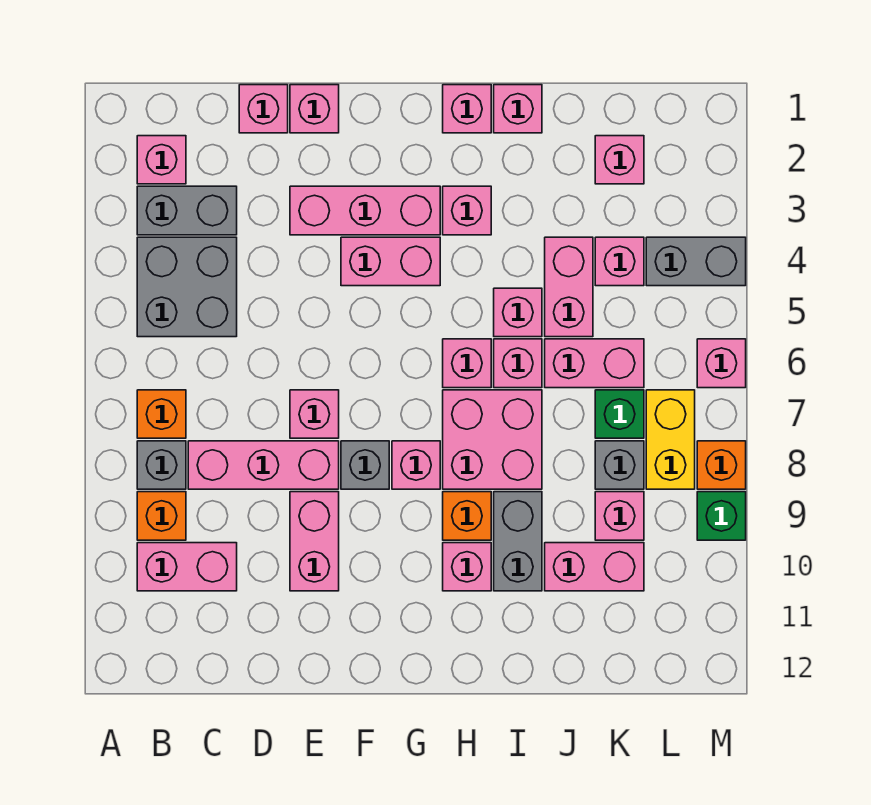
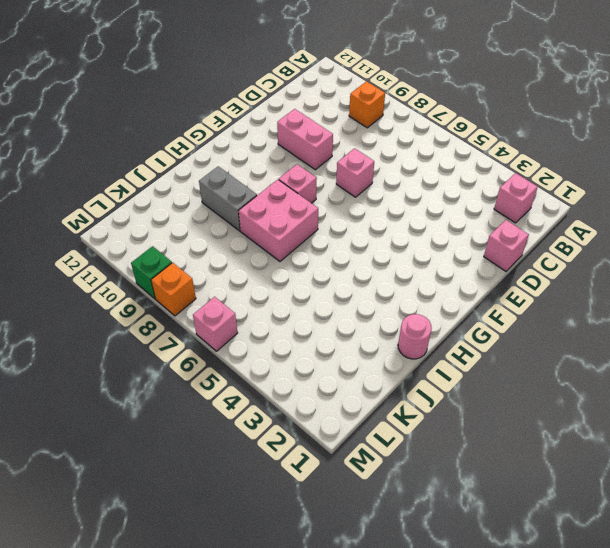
pink round brick I1 level 1 -> pink brick I1 level 1
none -> grey brick B3:C3 level 1
none -> grey brick B4:C5 level 1
none -> orange brick B7 level 1
none -> grey brick B8 level 1

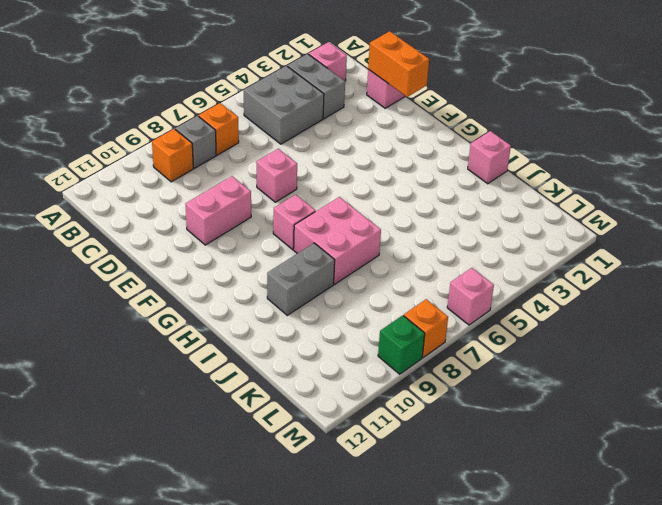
orange brick D1:E1 level 2 -> none
none -> pink brick B10:C10 level 1
none -> pink brick C8:E8 level 1
none -> pink brick E1 level 1
none -> pink brick E3:G3 level 1

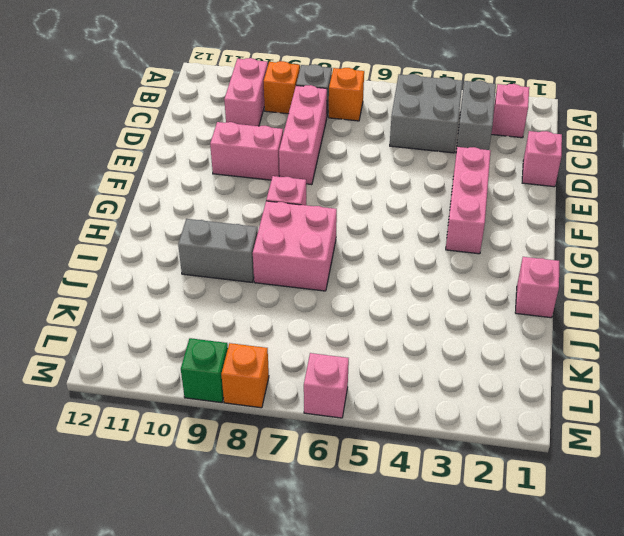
none -> pink brick E1 level 1
none -> pink brick E7 level 1
none -> pink brick F4:G4 level 1
none -> grey brick F8 level 1

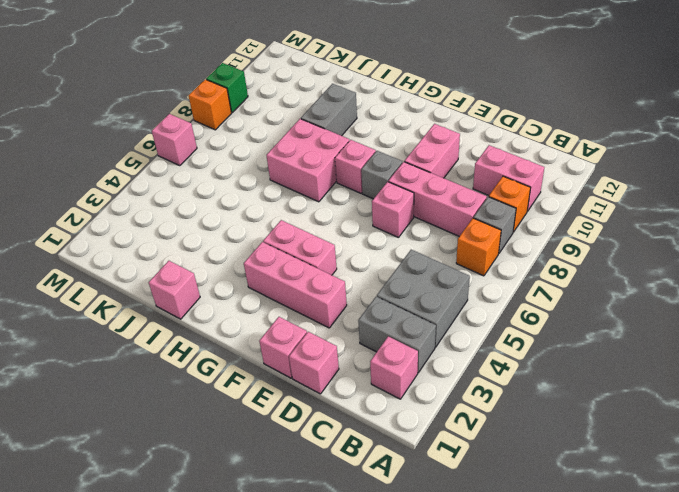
none -> pink brick H1 level 1
none -> pink brick H3 level 1
none -> pink brick H6 level 1
none -> orange brick H9 level 1

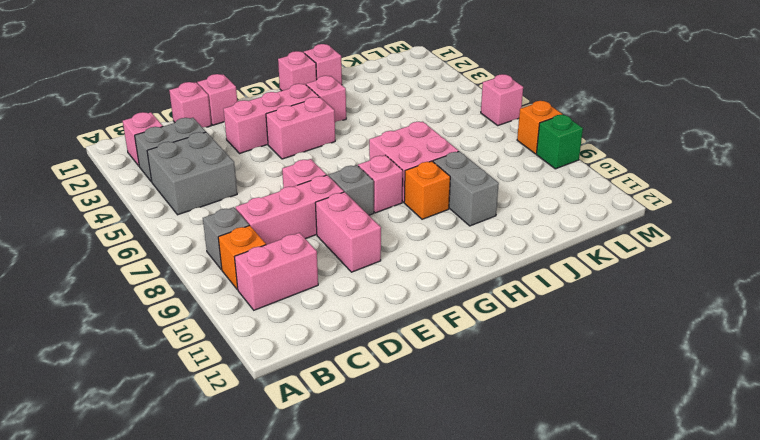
none -> orange brick B7 level 1
none -> pink brick H6 level 1
none -> pink brick H10 level 1
none -> pink brick I5 level 1

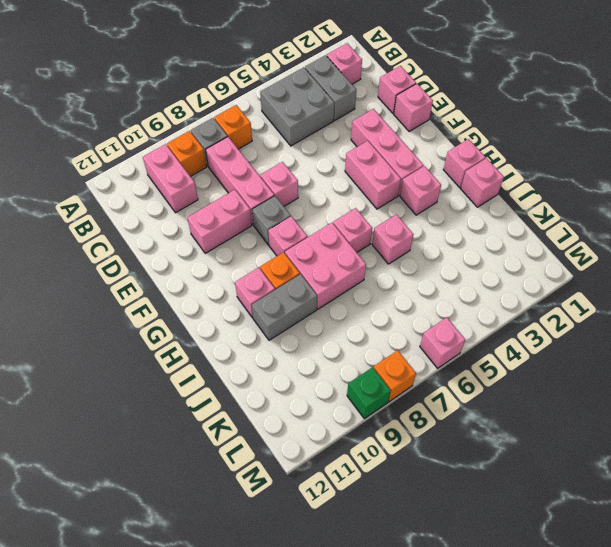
none -> pink brick I6 level 1
none -> pink brick J4:J5 level 1
none -> pink brick J6:K6 level 1
none -> pink brick J10:K10 level 1

